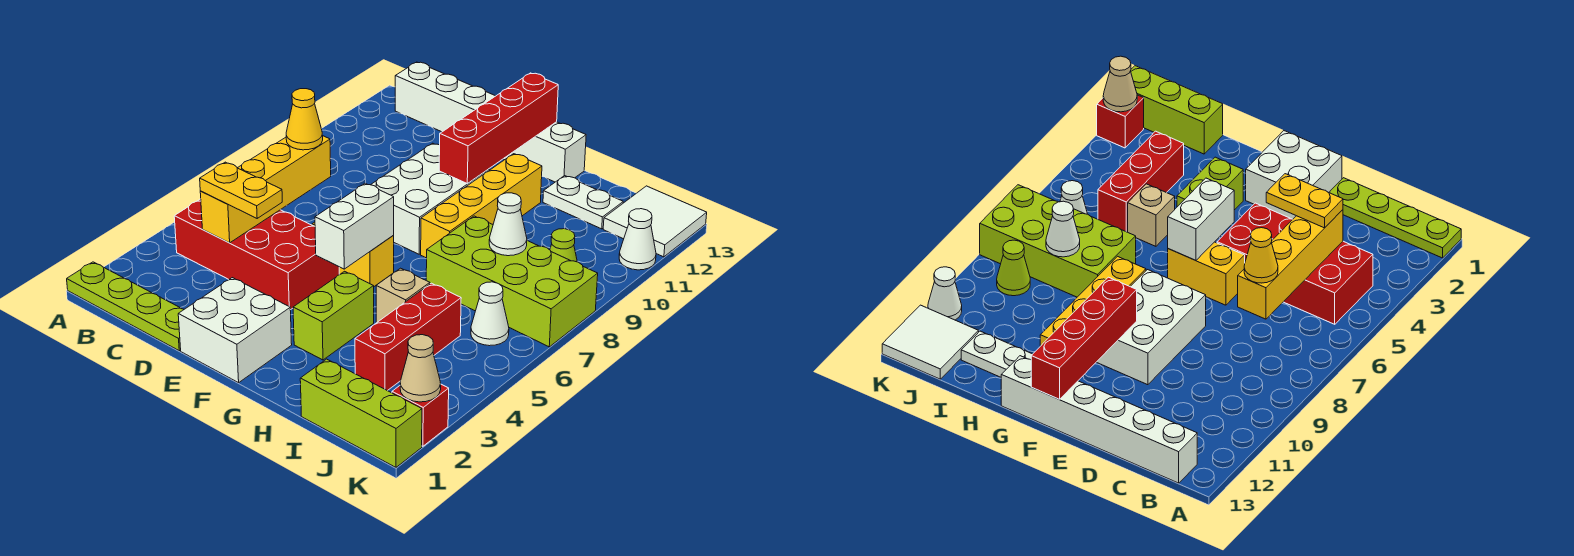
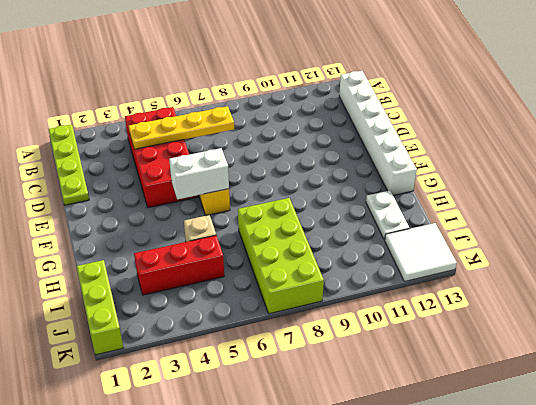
yellow plate C4:C7 level 2 -> yellow brick C4:C7 level 2
none -> white brick E1:F2 level 1
none -> white brick E8:F10 level 1
none -> lime brick G3:G4 level 1

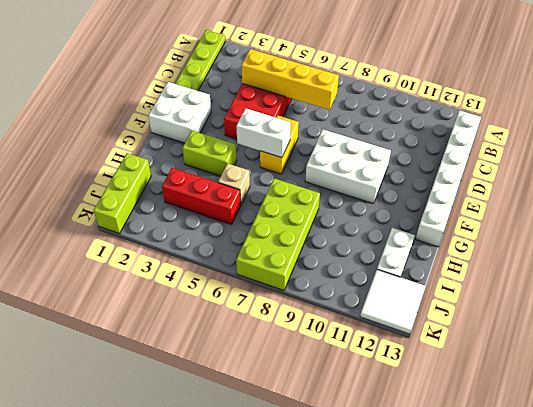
none -> yellow brick G8:G11 level 1
none -> white cone J6 level 1
none -> lime cone J9 level 1

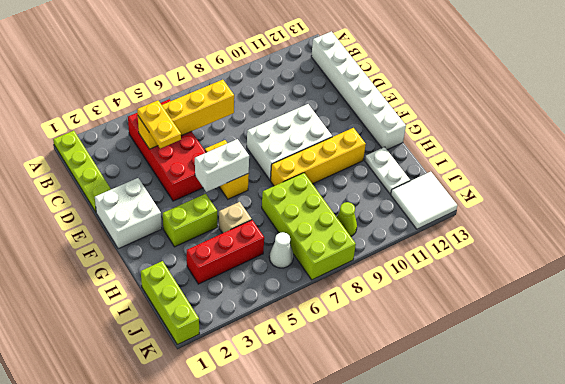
none -> red brick K2 level 1
none -> white cone K11 level 1
none -> red brick F10:F13 level 2

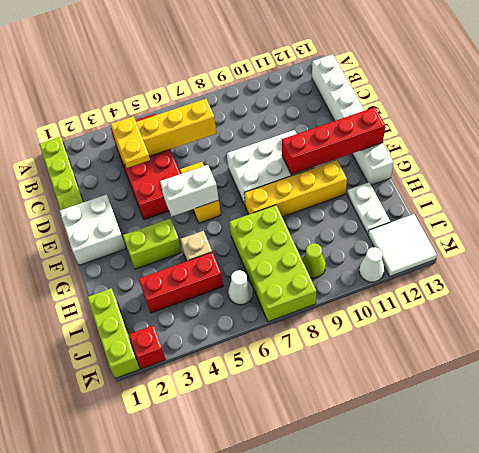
none -> white cone I8 level 2
none -> tan cone K2 level 2
none -> yellow cone C7 level 3

